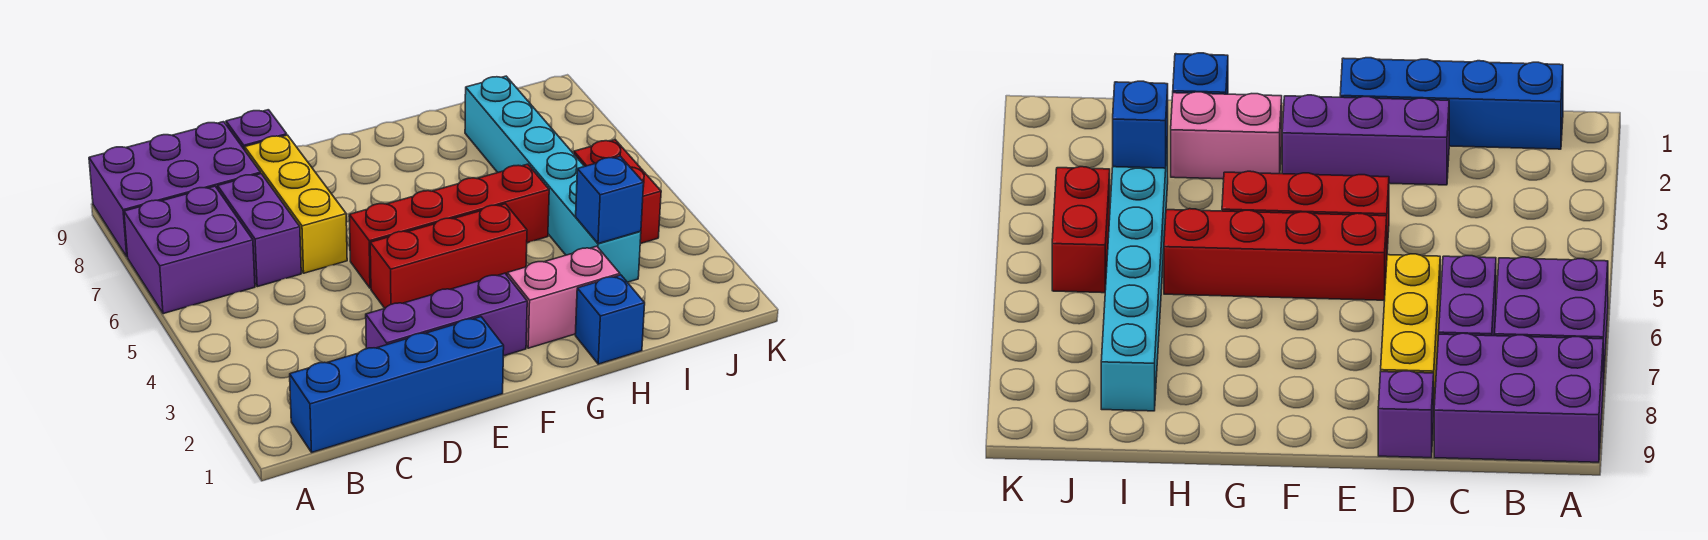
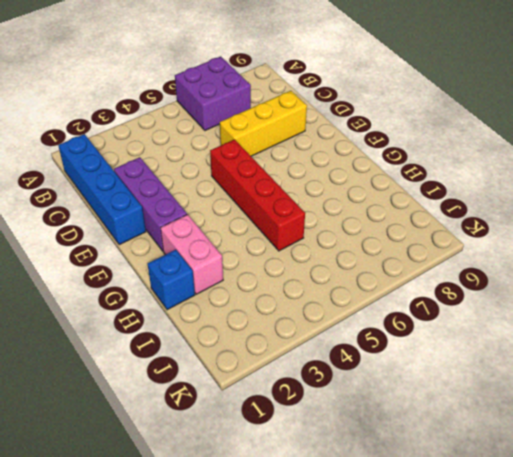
none -> purple brick A8:C9 level 1
none -> purple brick C6:C7 level 1
none -> purple brick D9 level 1

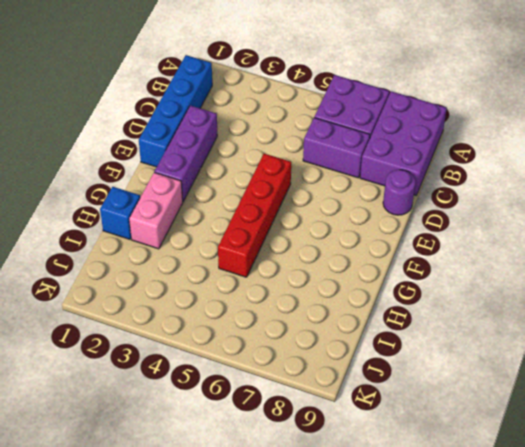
purple round brick D9 level 1 -> purple brick D9 level 1
none -> yellow brick D6:D8 level 1
none -> red brick E4:G4 level 1
none -> cyan brick I3:I8 level 1

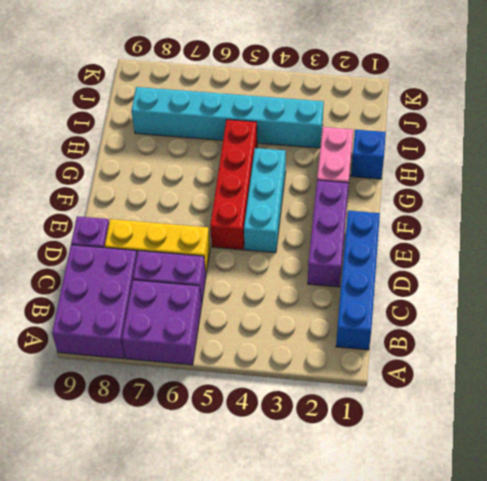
cyan brick E4:G4 level 1 -> red brick E4:G4 level 1
none -> red brick J4:J5 level 1
none -> blue brick I3 level 2

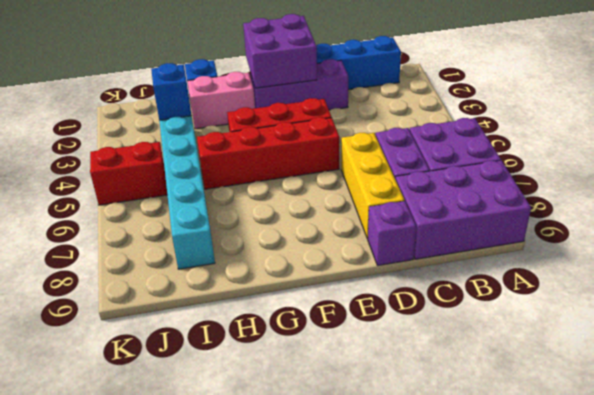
purple brick E1:F2 level 2 -> none
red brick J5:K5 level 1 -> red brick J4:J5 level 1

